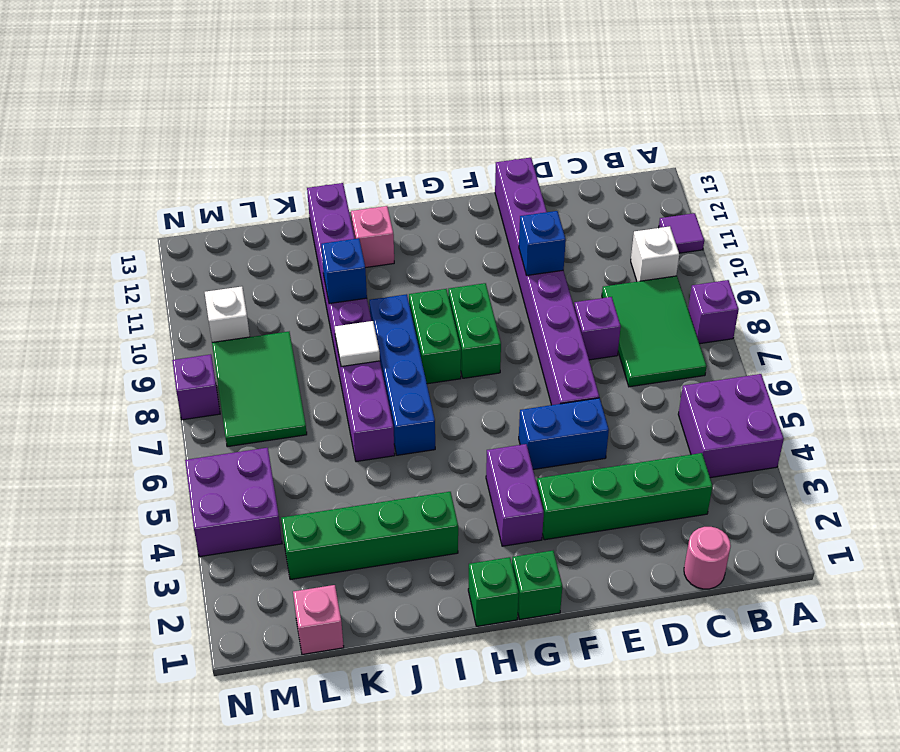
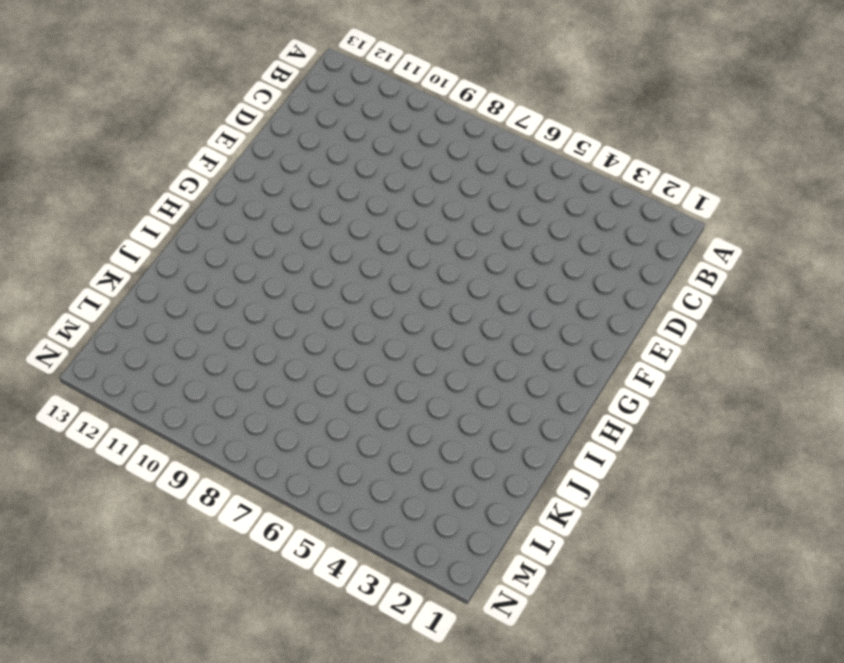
none -> purple brick A4:B5 level 1
none -> purple brick A8 level 1
none -> purple tile A11 level 1

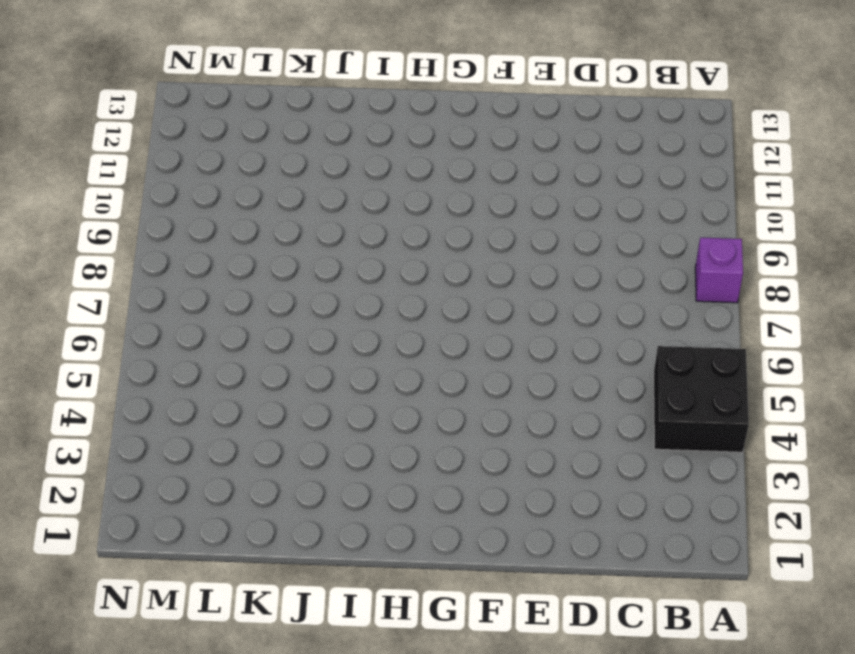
black brick A4:B5 level 1 -> purple brick A4:B5 level 1
none -> purple tile A11 level 1
none -> green tile B7:C9 level 1
none -> white brick B10 level 1

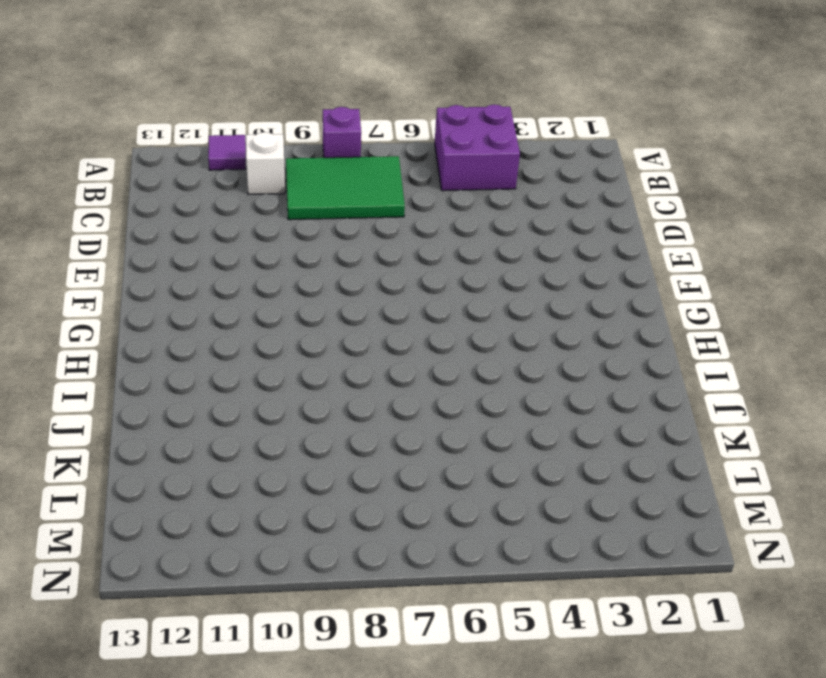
none -> pink round brick C1 level 1
none -> green brick C3:F3 level 1
none -> purple brick D8 level 1

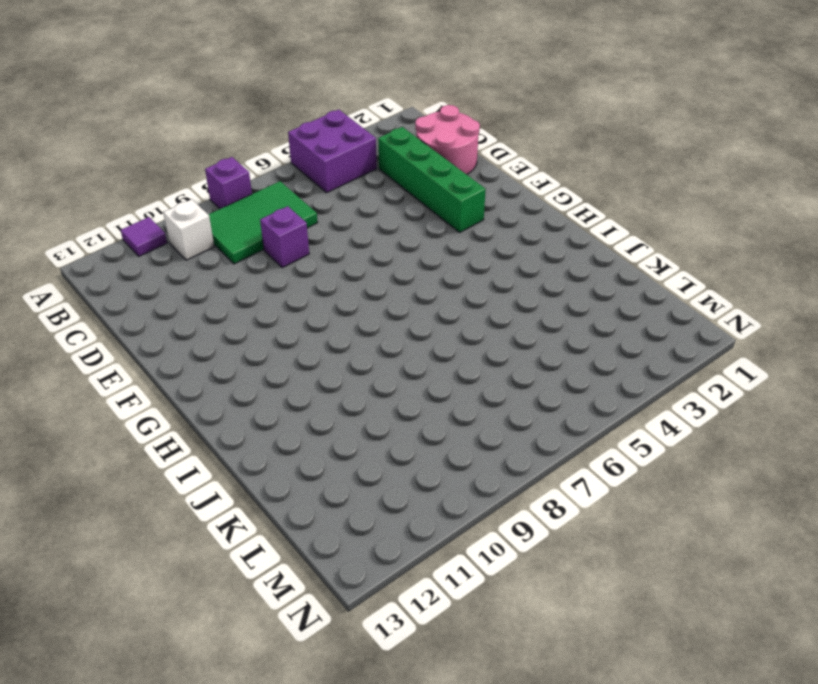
pink round brick C1:D2 level 1 -> pink round brick C1 level 1
none -> blue brick E5:F5 level 1
none -> purple brick E6:E13 level 1
none -> green brick G1 level 1

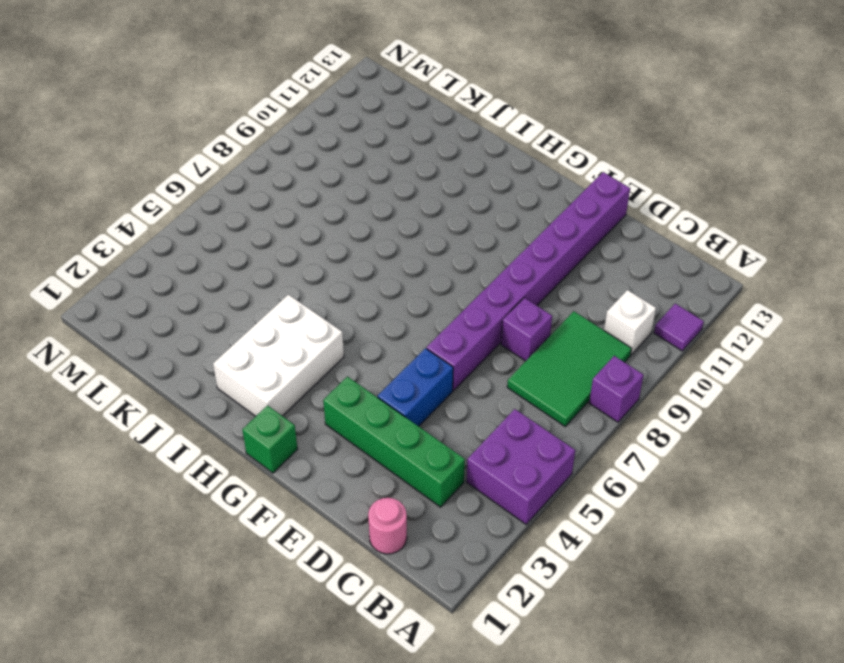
blue brick E4:E5 level 1 -> blue brick E5:F5 level 1
white brick H2:I4 level 1 -> green brick I3:L3 level 1
none -> purple brick G3:G4 level 1
none -> green brick G8:G9 level 1
none -> green brick H1 level 1

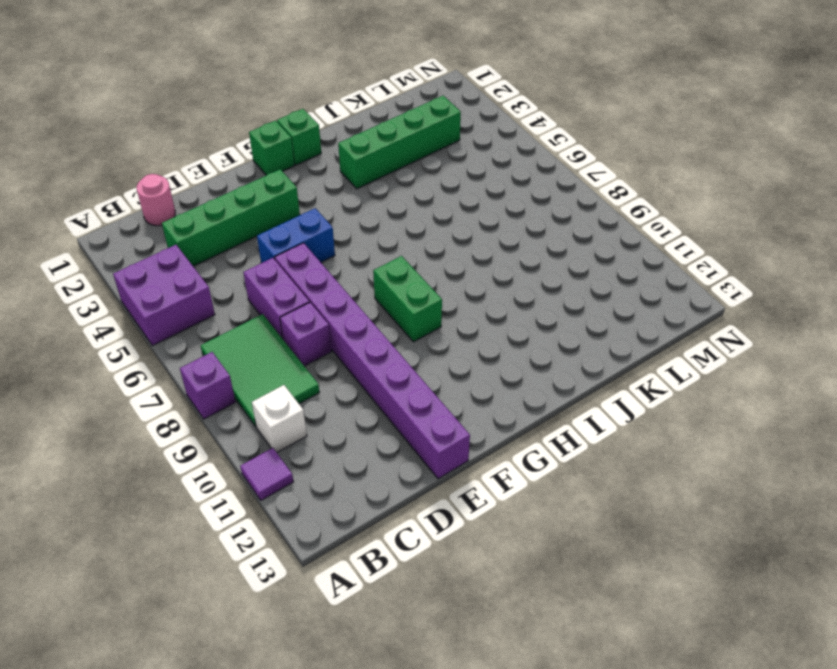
purple brick D6:D7 level 1 -> purple brick G3:G4 level 1
none -> green brick H8:H9 level 1
none -> blue brick I6:I9 level 1
none -> pink brick I12 level 1

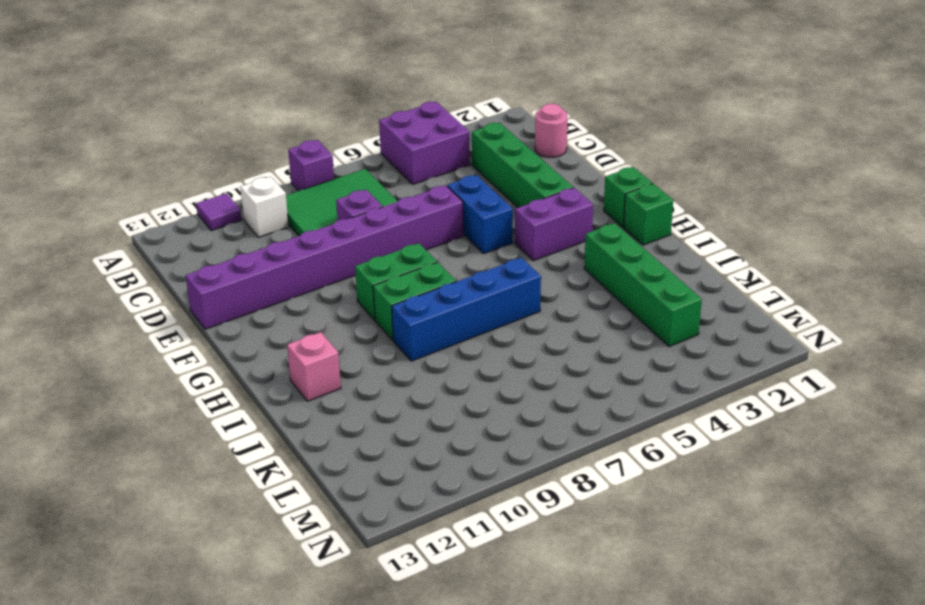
none -> purple brick J6:J13 level 1
none -> pink brick L1 level 1
none -> green tile L7:M9 level 1

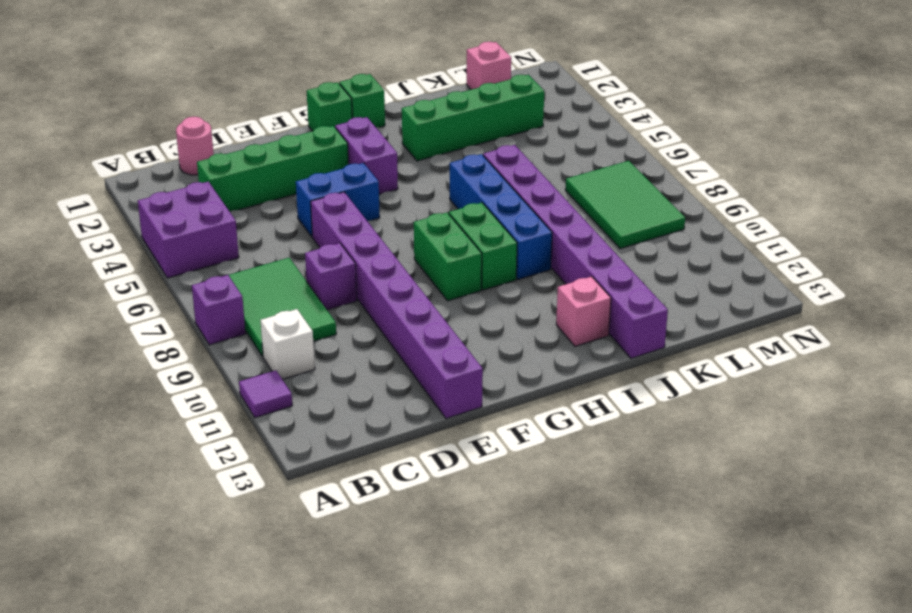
none -> purple brick M4:N5 level 1
none -> white brick M10 level 1
none -> purple brick N8 level 1

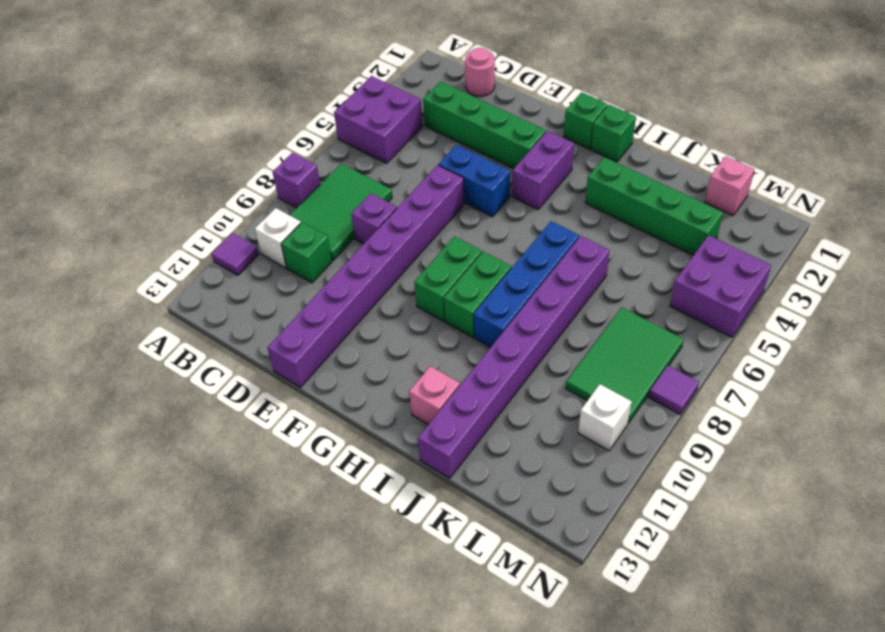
green brick C10 level 1 -> none
purple tile N8 level 1 -> purple brick N8 level 1
none -> blue brick E10 level 2
none -> white tile J8 level 2
none -> blue brick J10 level 2

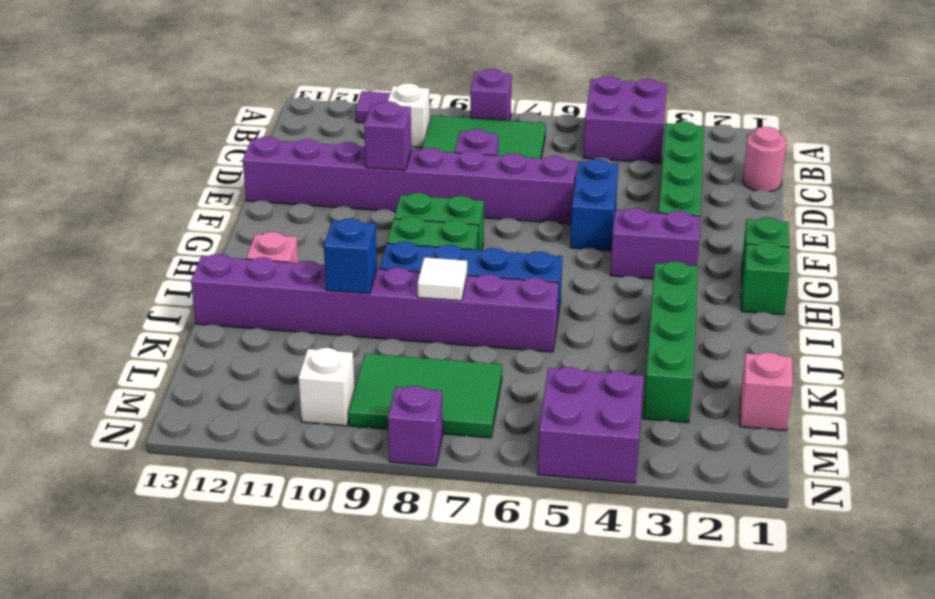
purple brick E10 level 2 -> blue brick E10 level 2

